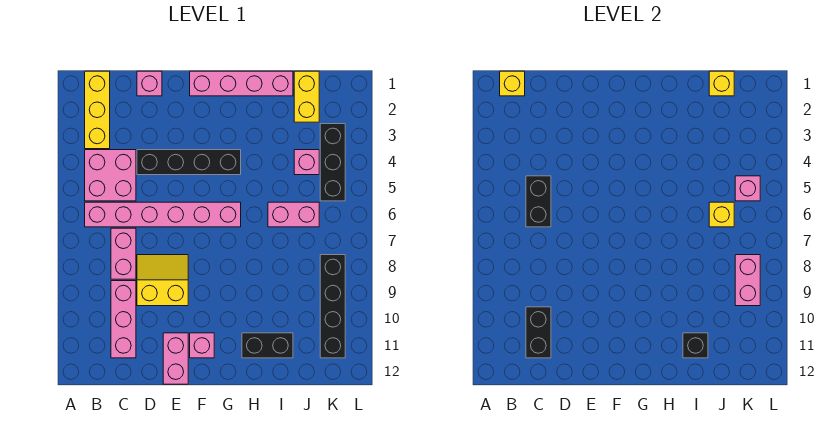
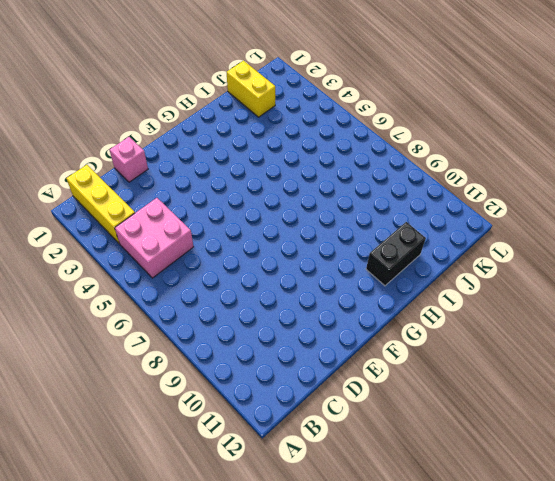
none -> pink brick B6:G6 level 1
none -> pink brick C7:C8 level 1
none -> pink brick C9:C11 level 1

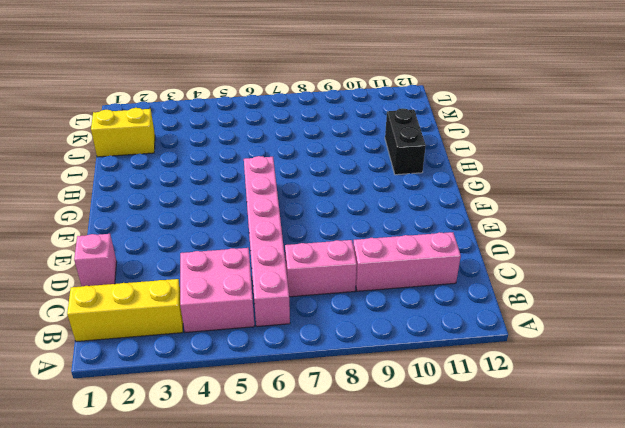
none -> black brick D4:G4 level 1
none -> yellow slope D8:E9 level 1 top 9
none -> pink brick E11:E12 level 1

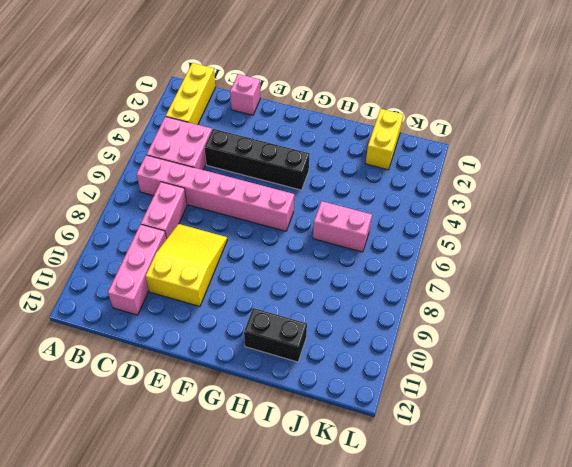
yellow slope D8:E10 level 1 top 10 -> yellow slope D8:E9 level 1 top 9
none -> pink brick E11:E12 level 1
none -> pink brick F1:I1 level 1
none -> pink brick F11 level 1

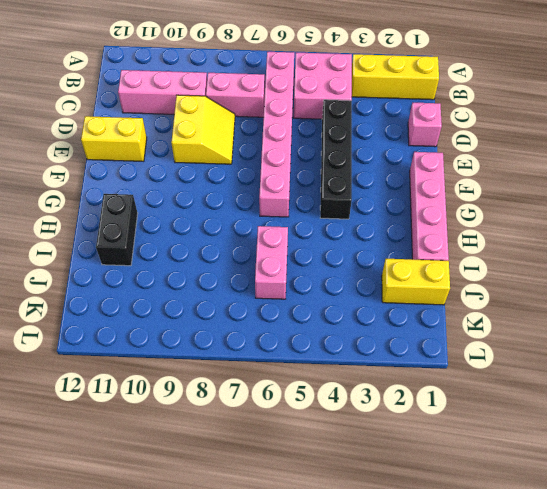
yellow brick E11:E12 level 1 -> pink brick E11:E12 level 1
none -> pink brick F11 level 1
none -> pink brick J4 level 1
none -> black brick K3:K5 level 1

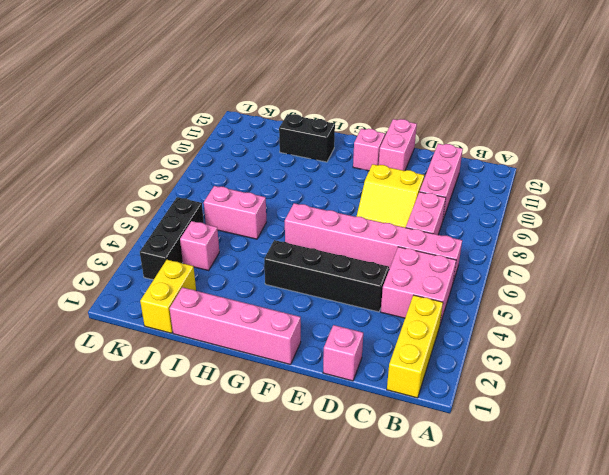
none -> black brick K8:K11 level 1
none -> yellow brick B1 level 2
none -> black brick C5:C6 level 2

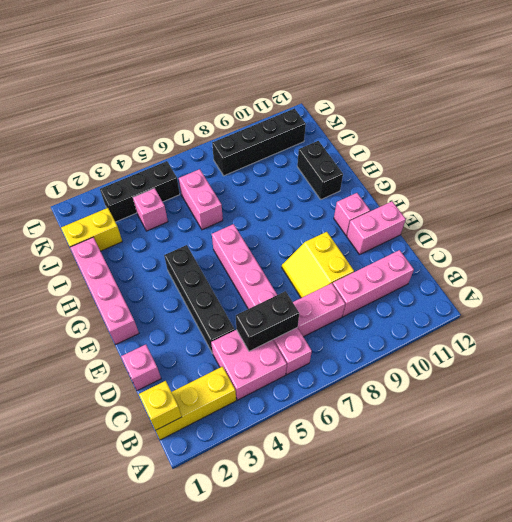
none -> black brick C10:C11 level 2
none -> black brick I11 level 2
none -> yellow brick J1 level 2

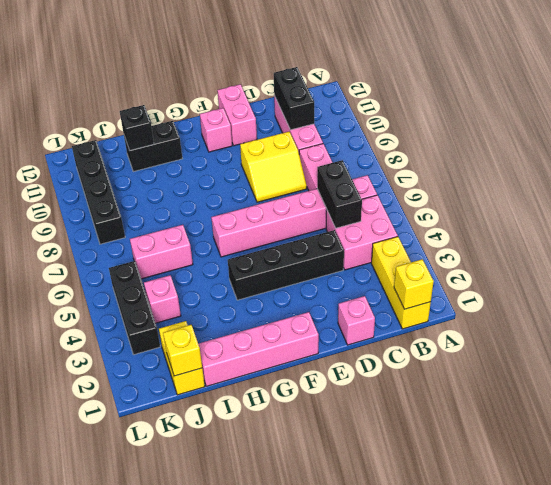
none -> yellow brick J6 level 2
none -> pink brick K5 level 2
none -> pink brick K8:K9 level 2

